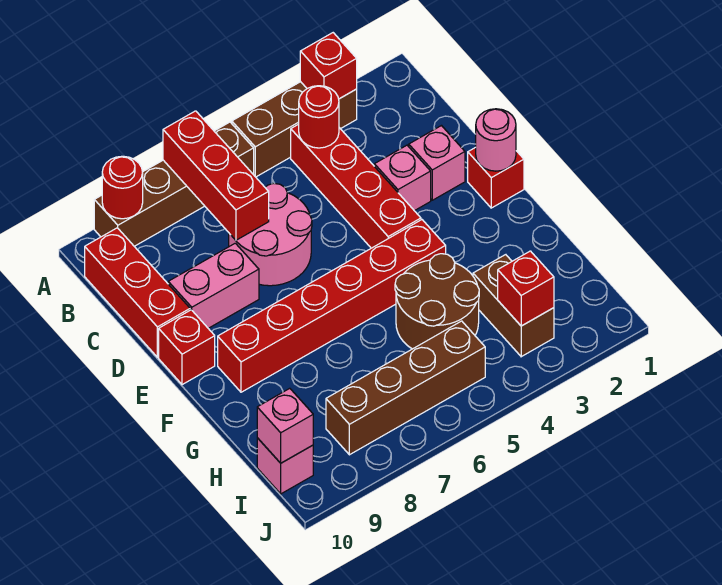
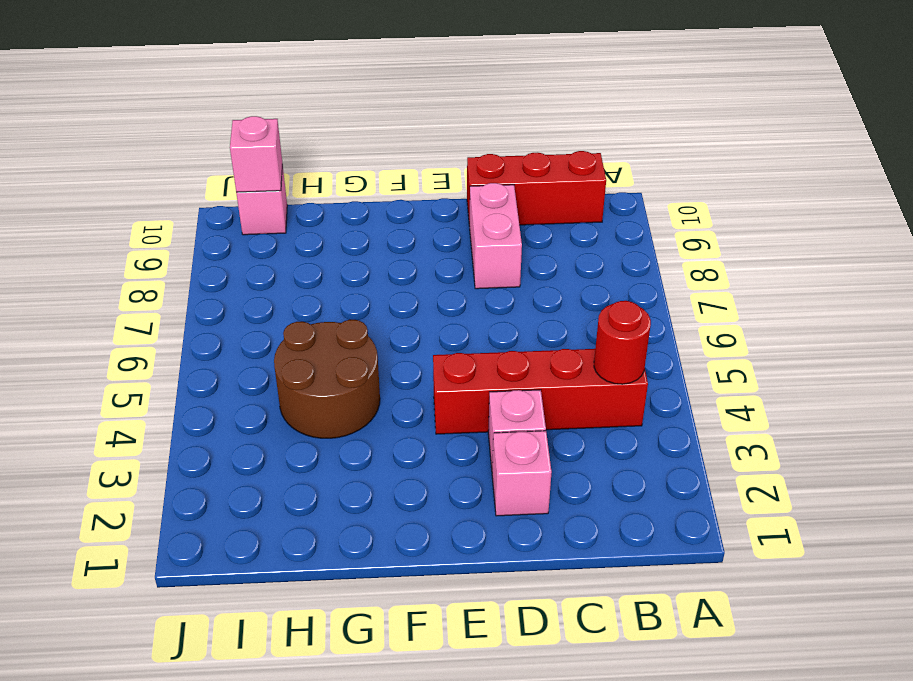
none -> brown brick A3:A5 level 1
none -> brown brick A6:A9 level 1
none -> pink round brick C6:D7 level 1

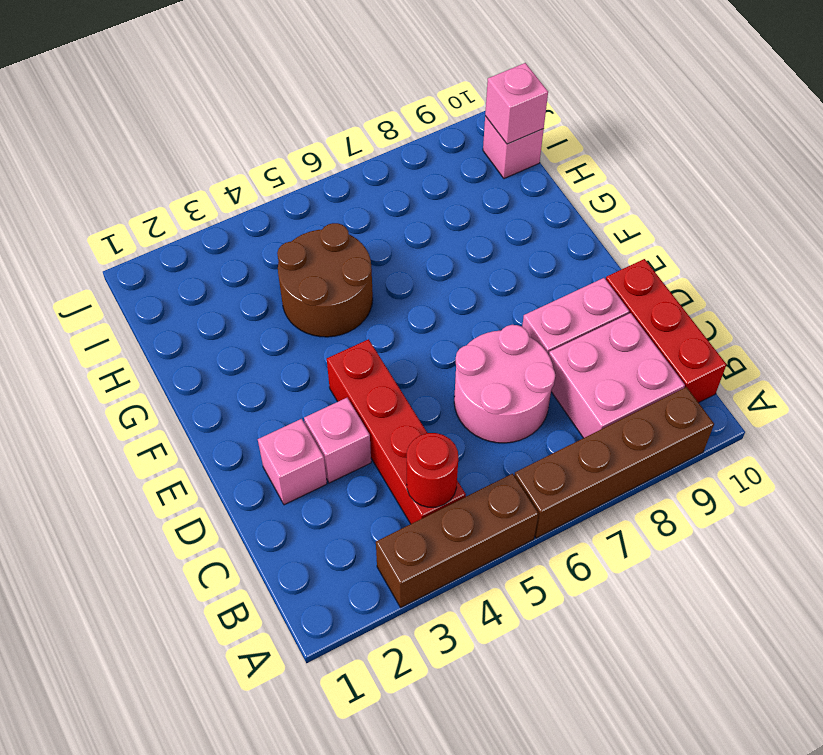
pink brick B8:C9 level 1 -> none
none -> red brick E1 level 1
none -> red brick E10 level 1
none -> red brick F4:F9 level 1

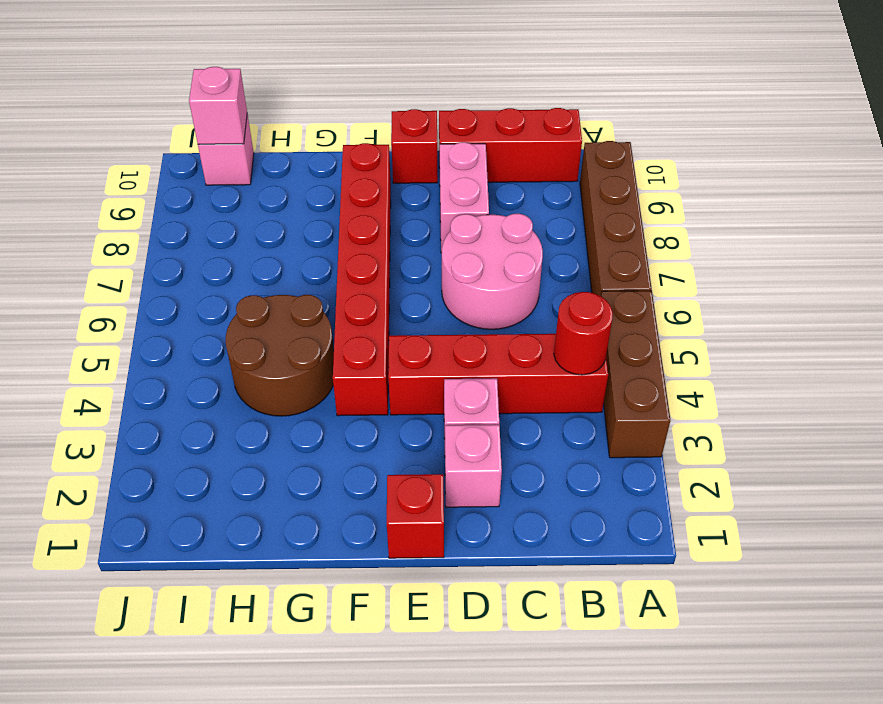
none -> brown brick H3:I3 level 1
none -> brown brick I5:I8 level 1
none -> red brick A3 level 2

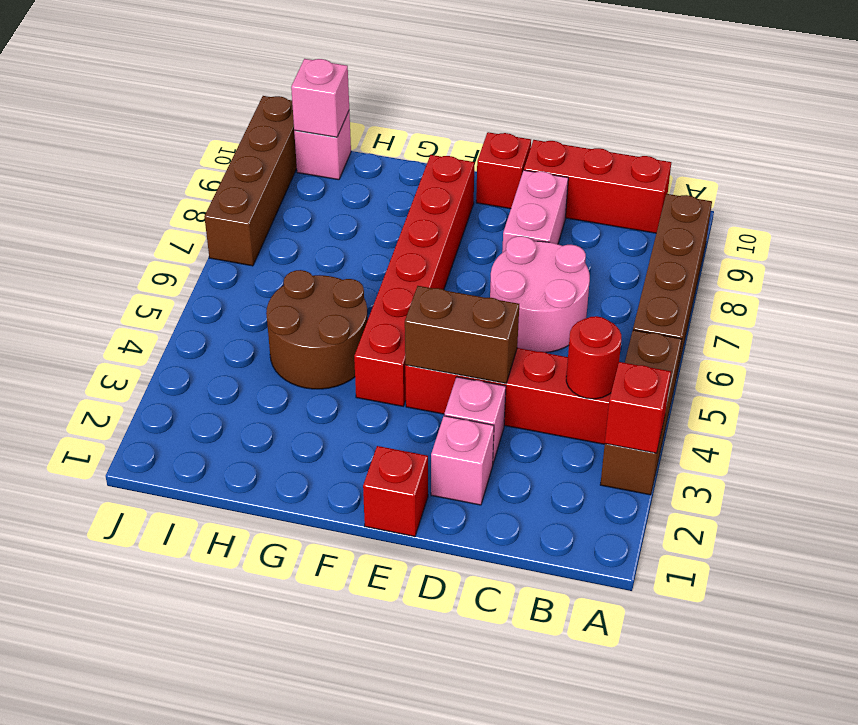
brown brick D4:E4 level 2 -> brown brick H3:I3 level 1
brown brick J7:J10 level 1 -> brown brick I5:I8 level 1
none -> red brick A7:C7 level 2
none -> red round brick A9 level 2
none -> pink round brick E1 level 2

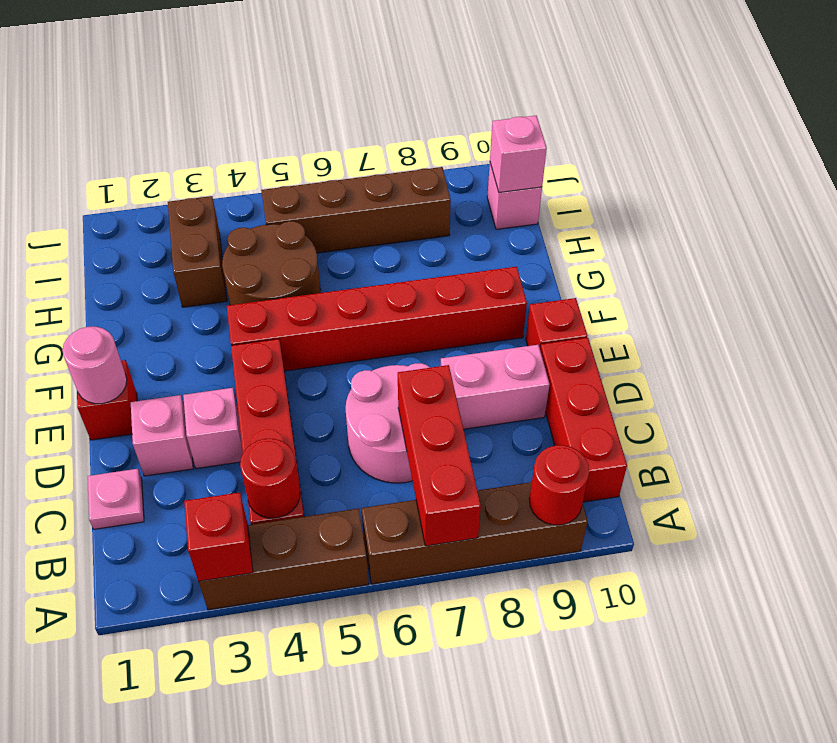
pink plate C1 level 1 -> none
none -> red brick I3 level 2

